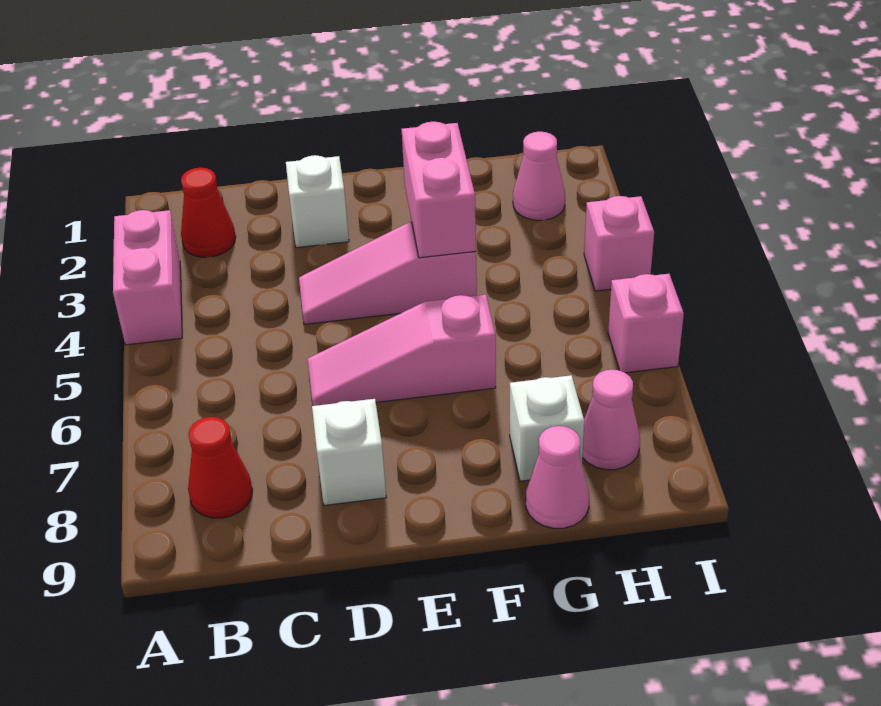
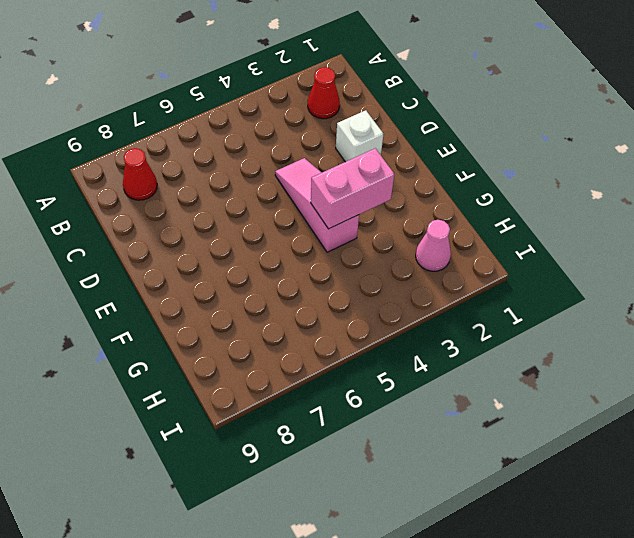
none -> pink brick A3:A4 level 1
none -> pink slope D6:F6 level 1 top F
none -> white brick D8 level 1

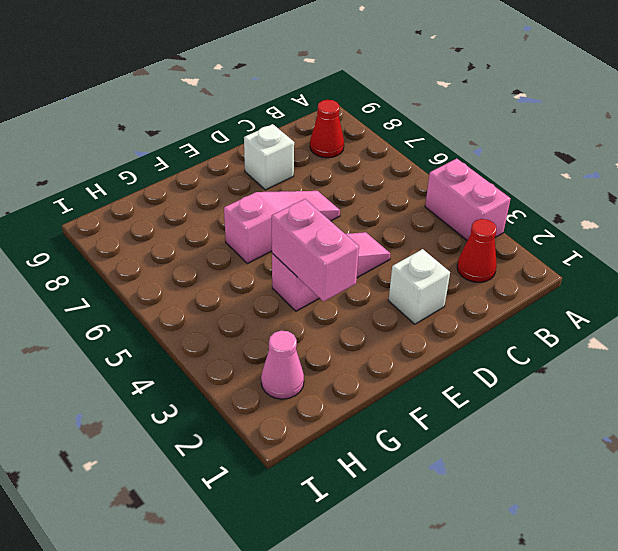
none -> white brick G8 level 1
none -> pink cone G9 level 1
none -> pink cone H8 level 1

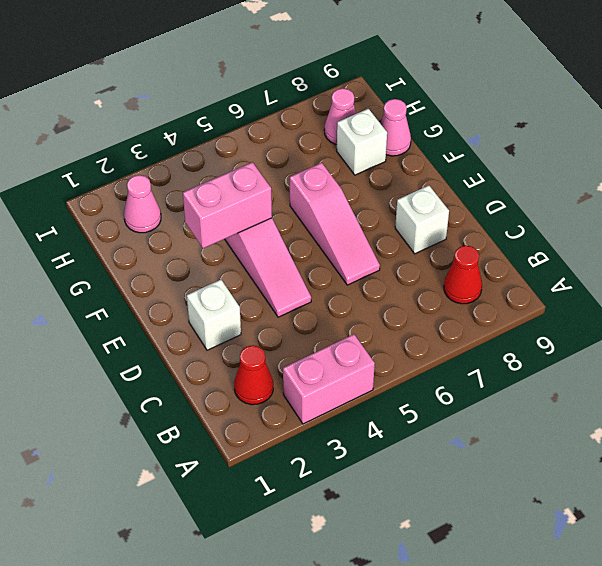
none -> pink brick I4 level 1
none -> pink brick I6 level 1

